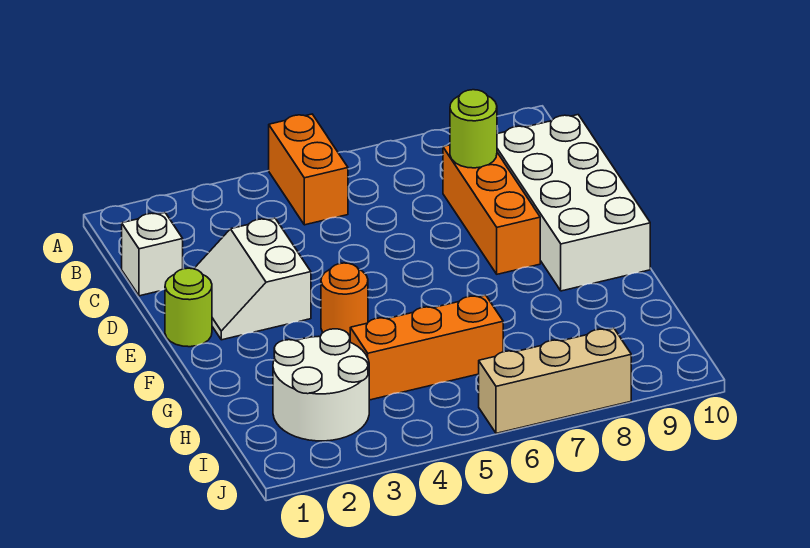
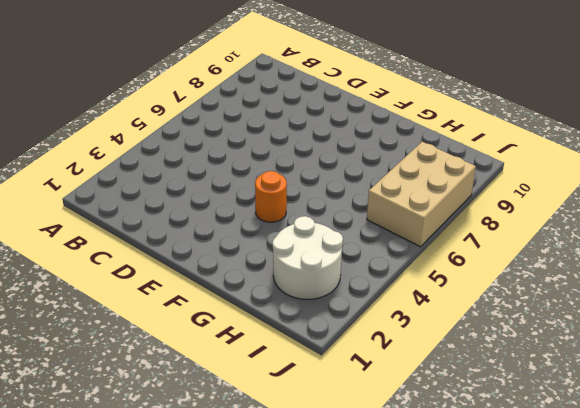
tan brick I6:J8 level 1 -> tan brick J6:J8 level 1
none -> orange brick A5:B5 level 1
none -> white brick C1 level 1

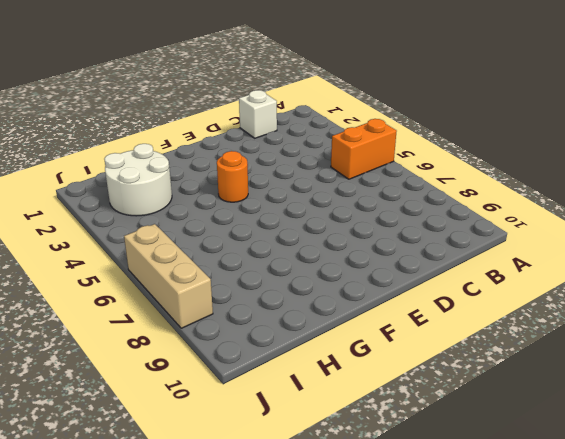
none -> orange brick C8:E8 level 1
none -> white brick C9:F10 level 1

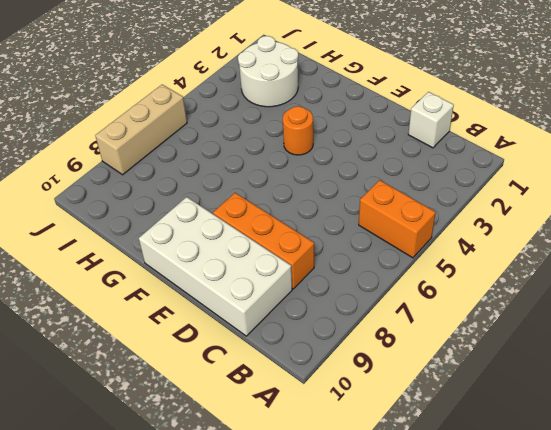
none -> white slope D2:E3 level 1 top 3
none -> lime round brick E1 level 1

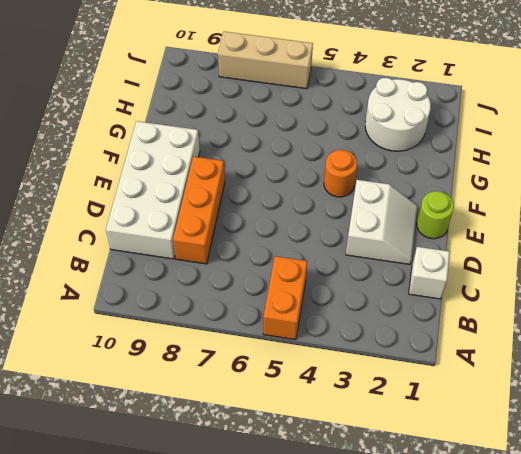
none -> orange brick H4:H6 level 1
none -> lime round brick C8 level 2

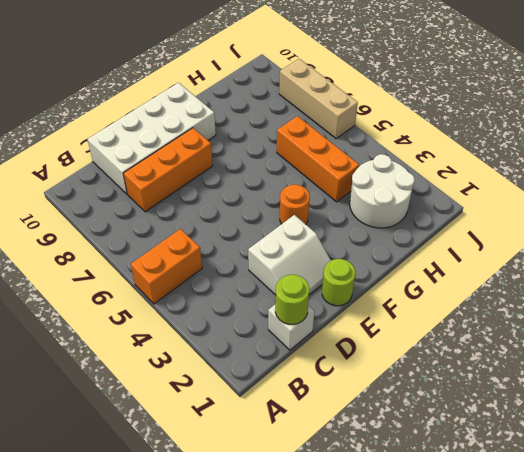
lime round brick C1 level 2 -> lime round brick C8 level 2

